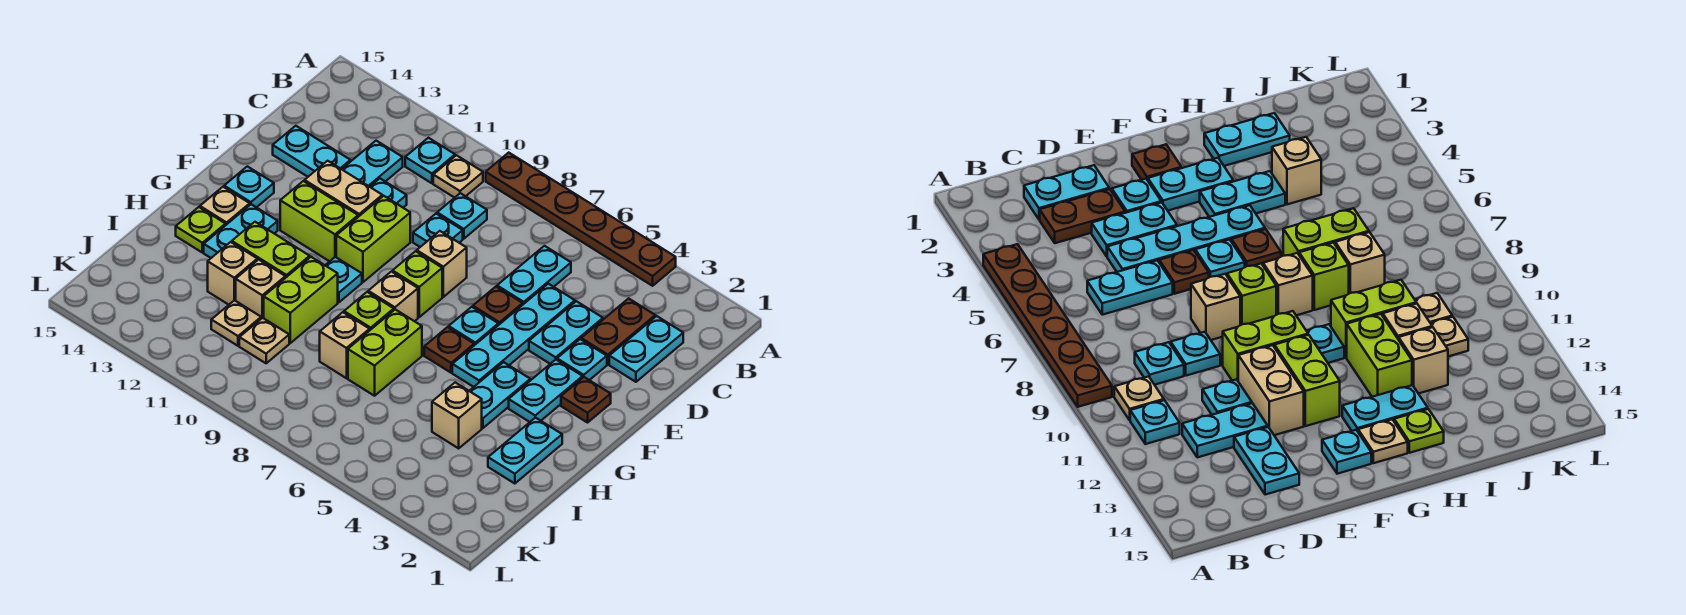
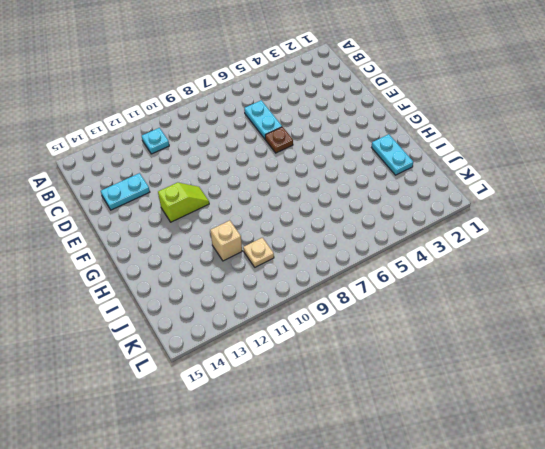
lime slope F11:F12 level 1 top 12 -> lime brick F11:F12 level 1
none -> brown plate A4:A9 level 1
none -> tan plate B10 level 1
none -> cyan plate C2:D2 level 1
none -> brown plate C3:D3 level 1

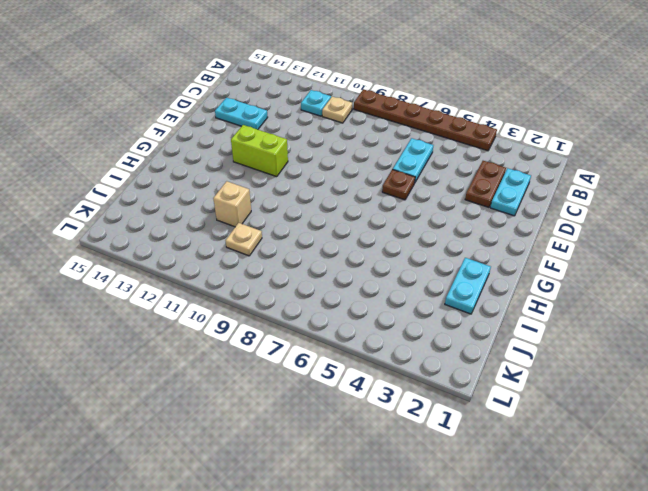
none -> cyan plate C9 level 1
none -> cyan plate C12:D12 level 1
none -> cyan plate D4:E4 level 1
none -> cyan plate D5:G5 level 1

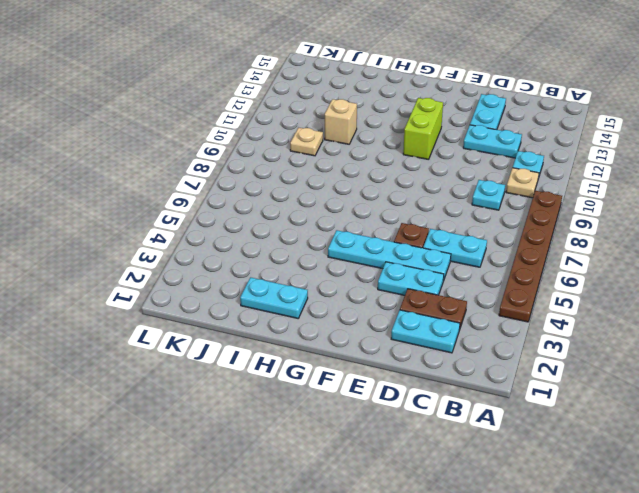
none -> cyan plate D9 level 1
none -> cyan plate D11 level 1
none -> cyan plate E3 level 1
none -> tan brick E8 level 1

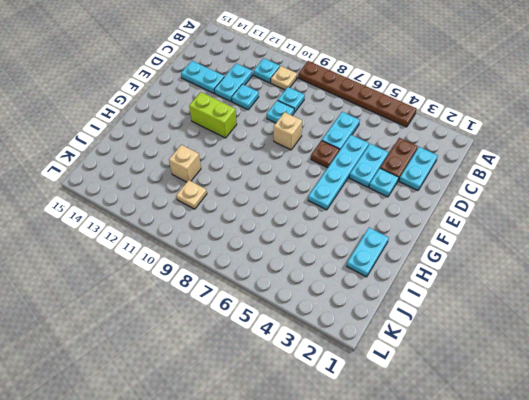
none -> lime brick E10:F10 level 1
none -> tan brick E11:E12 level 1
none -> brown plate F2 level 1
none -> cyan plate F3:G3 level 1

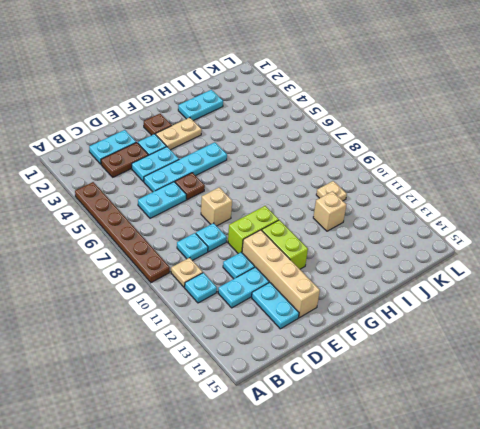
tan brick E11:E14 level 1 -> tan brick E11:E12 level 1
tan plate F3:G3 level 1 -> cyan plate F3:G3 level 1
none -> cyan plate F6 level 1
none -> lime brick F8 level 1
none -> cyan plate F14 level 1
none -> cyan plate G4:H4 level 1

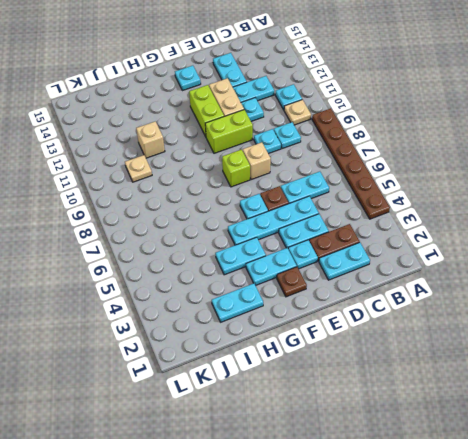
none -> brown plate G6 level 1
none -> tan brick G8 level 1
none -> cyan plate G10 level 1
none -> cyan plate G13:H13 level 1

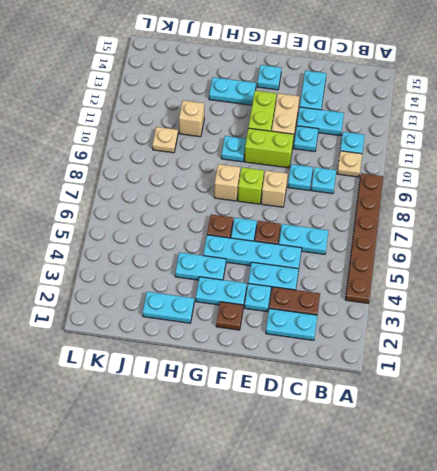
none -> tan plate G14 level 1
none -> lime brick H7:I7 level 1
none -> lime brick H8 level 1
none -> lime brick H10:I10 level 1

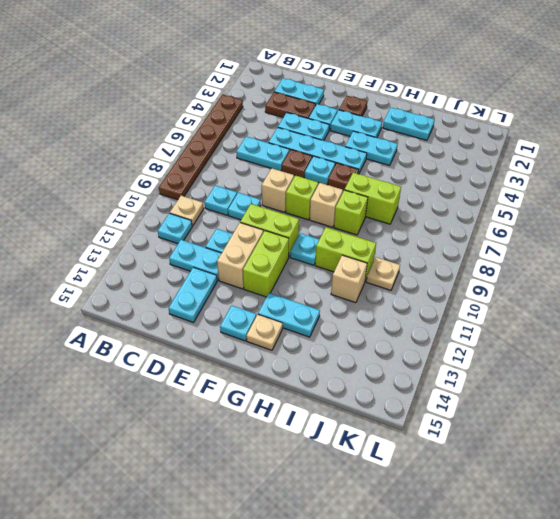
none -> lime brick H11:H12 level 1
none -> lime plate H14 level 1
none -> tan brick I4 level 1
none -> tan brick I8 level 1

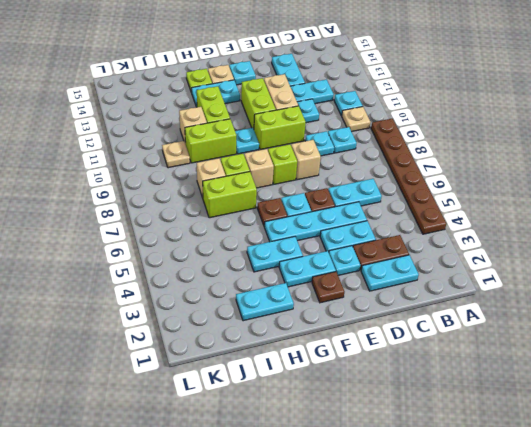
none -> tan brick I4 level 1
none -> tan brick I12 level 1
none -> tan plate J11 level 1

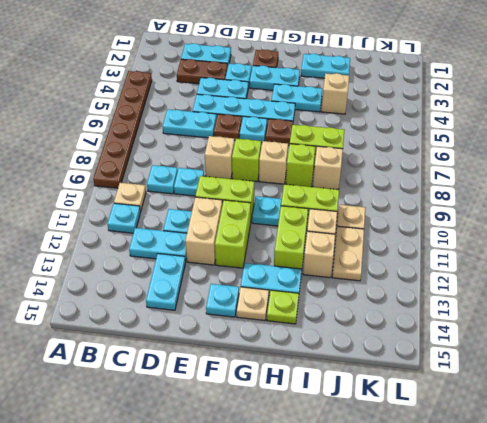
tan plate J11:J12 level 1 -> tan plate J11 level 1

